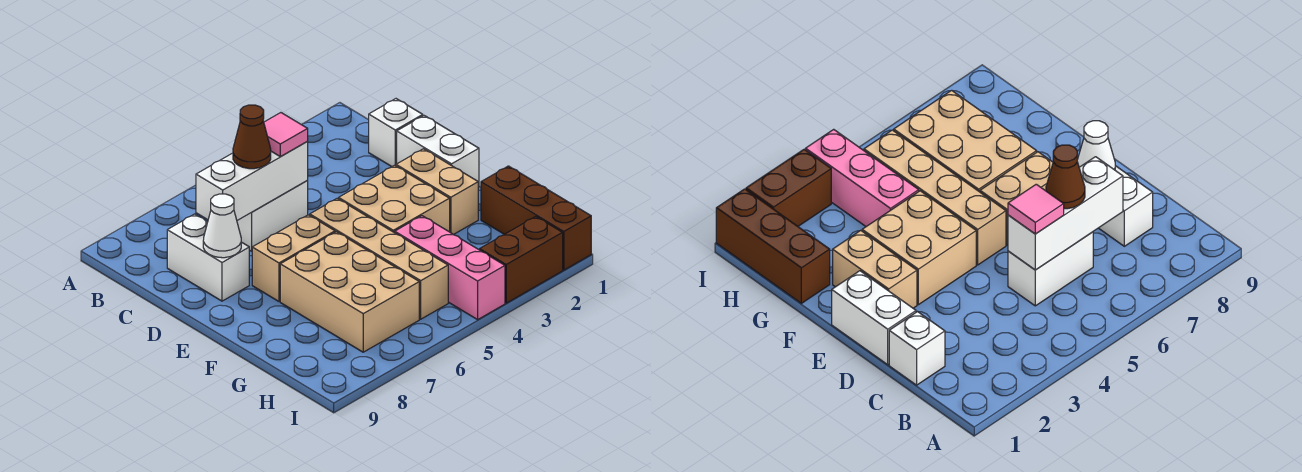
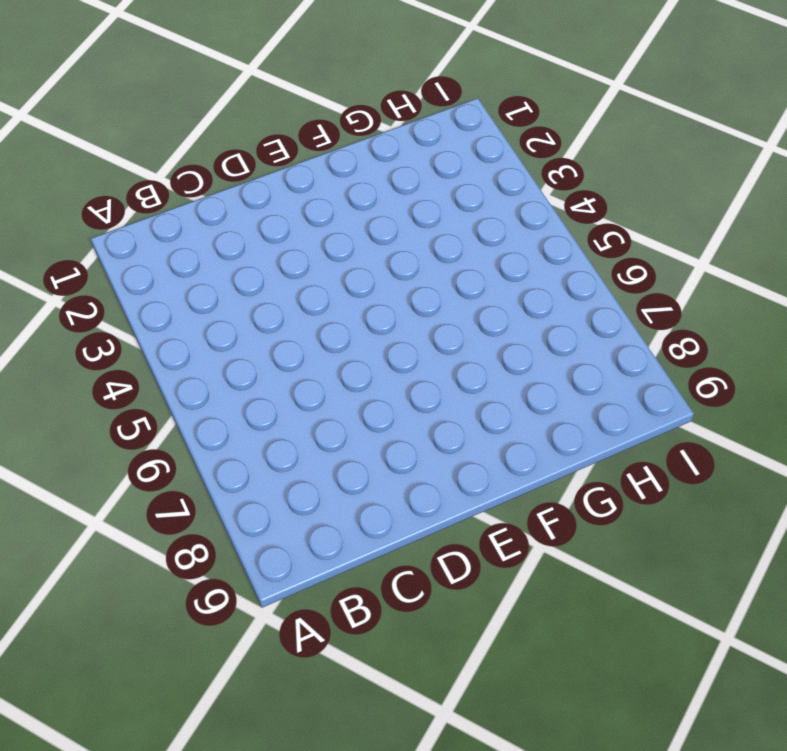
none -> white brick C1 level 1
none -> white brick C5:C6 level 1
none -> white brick C8:D8 level 1

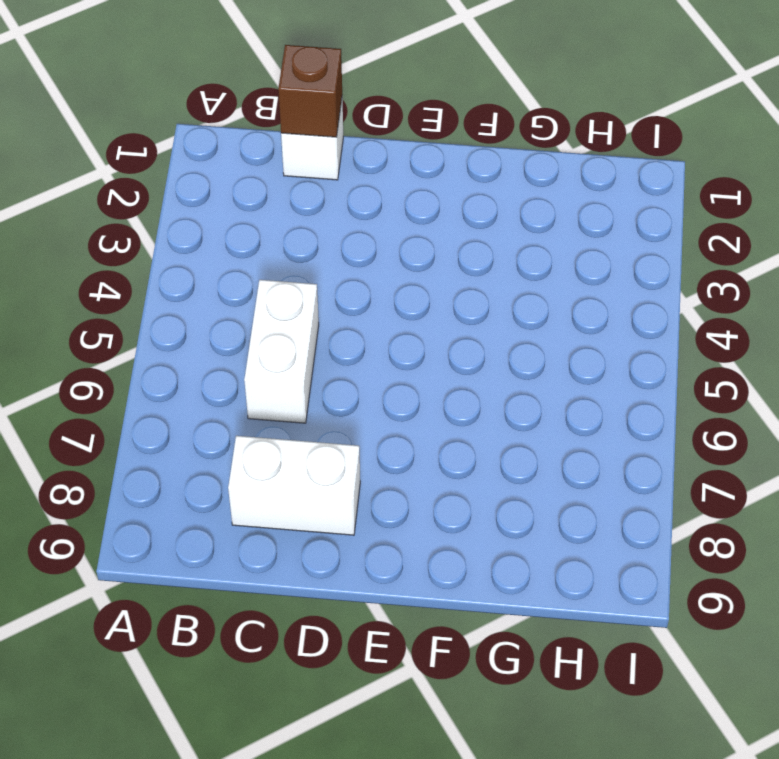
brown brick C1 level 2 -> none
none -> white brick D1:E1 level 1
none -> tan brick E2:F2 level 1
none -> tan brick E3:F4 level 1

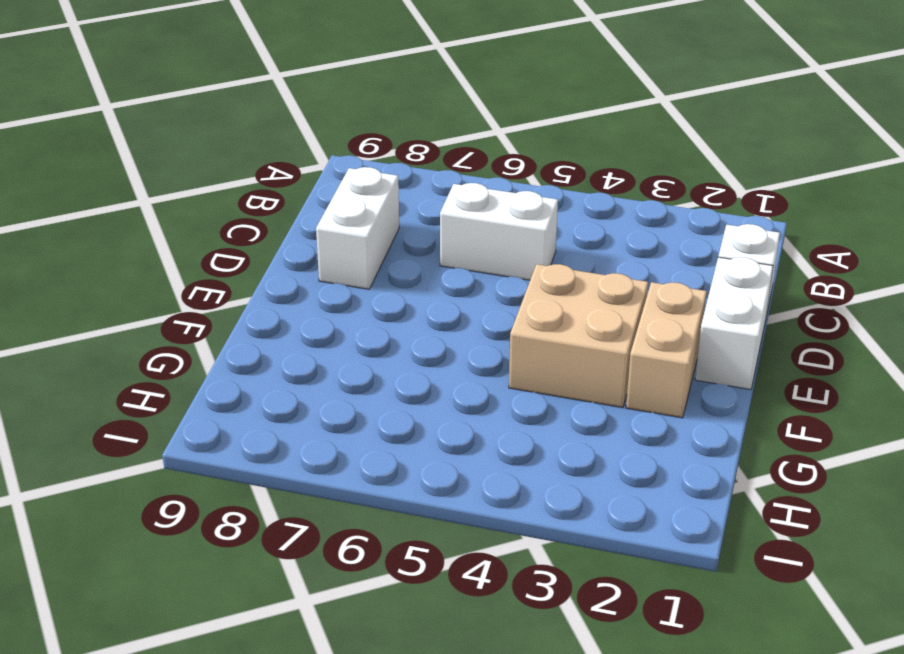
none -> tan brick E5:H5 level 1
none -> tan brick E6:E7 level 1
none -> tan brick F6:H7 level 1

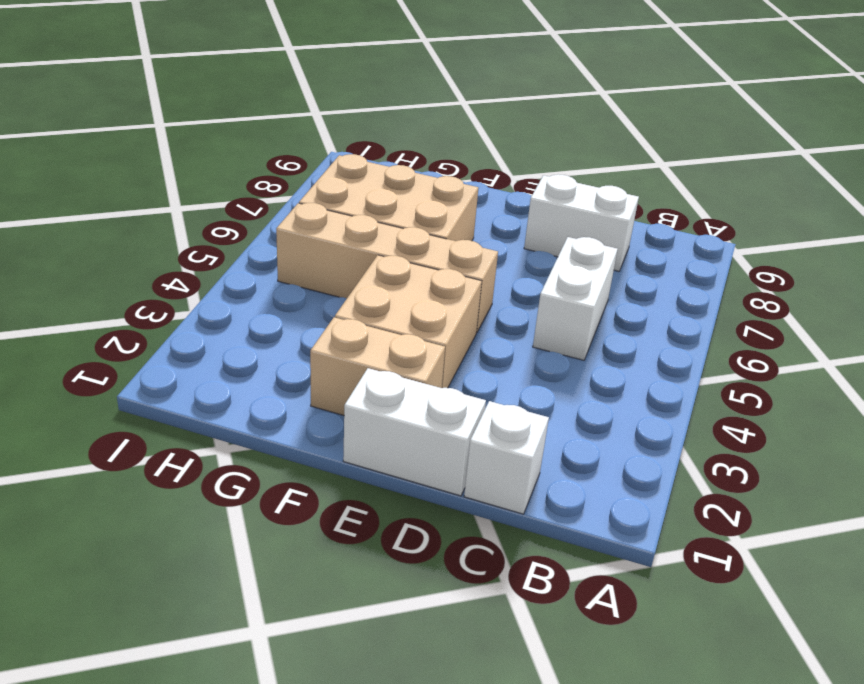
none -> tan brick E6:E7 level 1
none -> brown brick G1:I1 level 1
none -> pink brick G4:I4 level 1

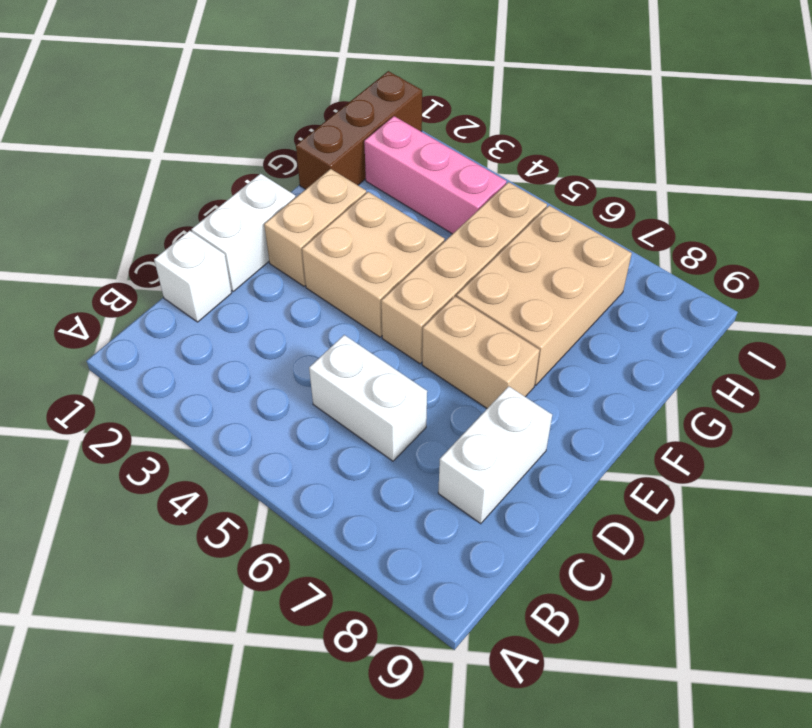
pink brick H2:H4 level 1 -> pink brick G4:I4 level 1
none -> brown brick I2:I3 level 1
none -> white brick C5:C7 level 2
none -> white cone D8 level 2

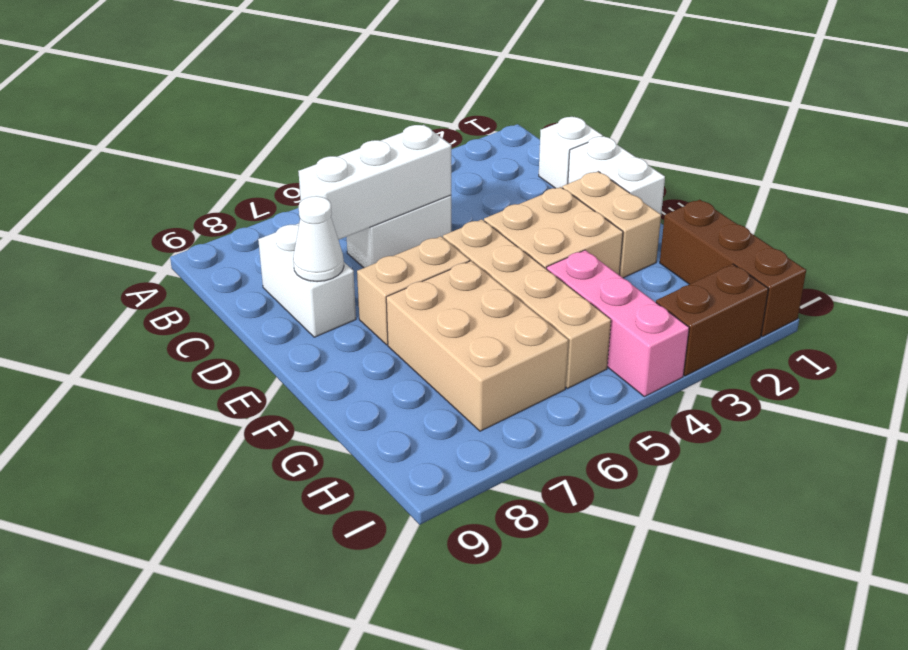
none -> pink tile C5 level 3
none -> brown cone C6 level 3

